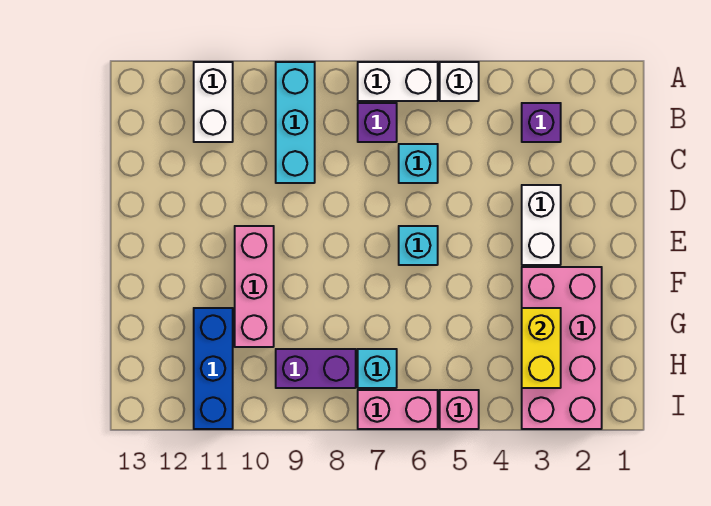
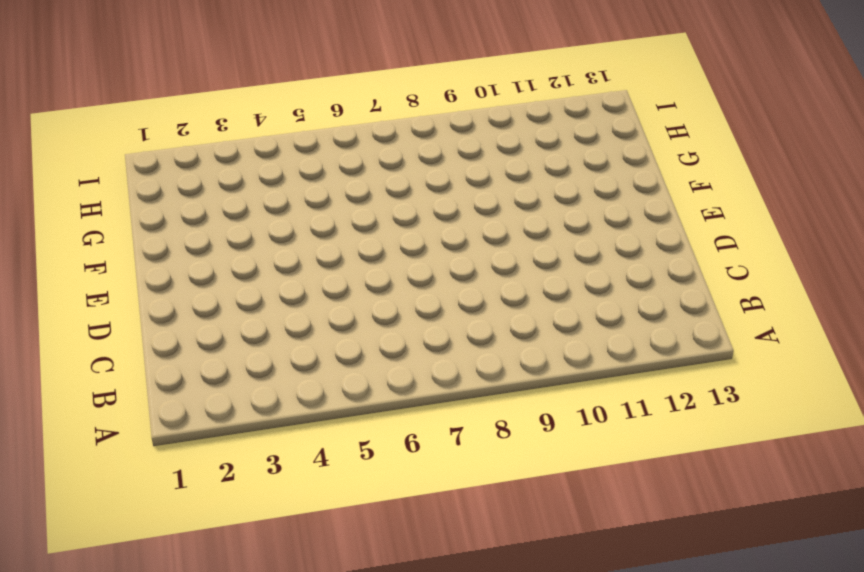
none -> white brick A5 level 1
none -> white brick A6:A7 level 1
none -> cyan brick A9:C9 level 1

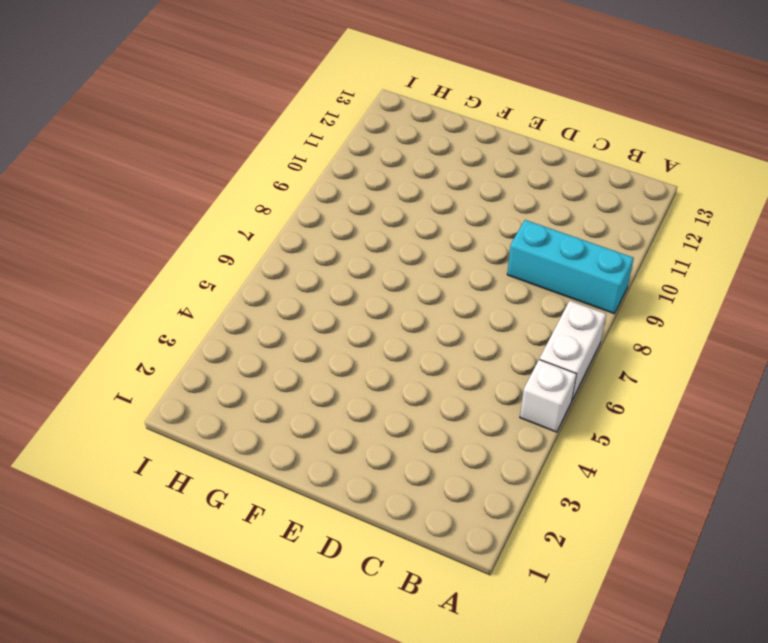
none -> white brick A11:B11 level 1
none -> purple brick B3 level 1
none -> purple brick B7 level 1

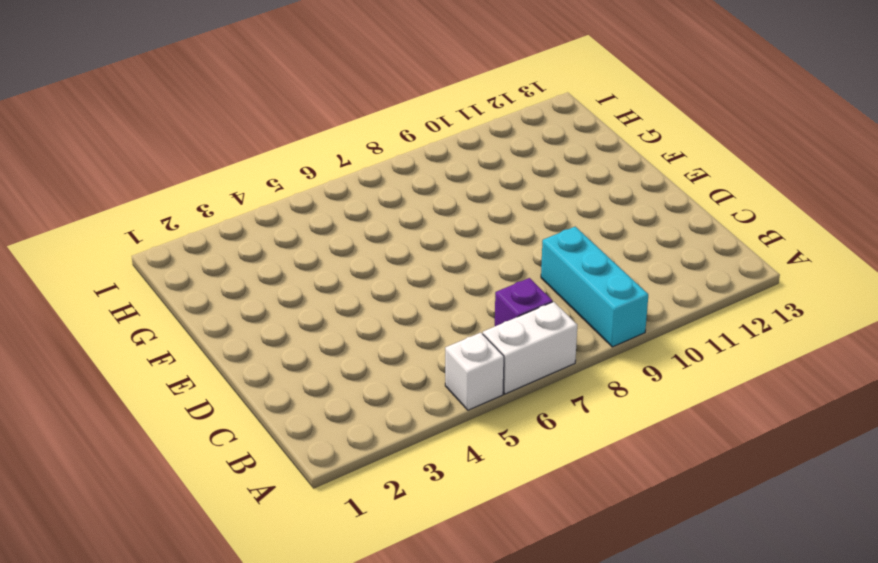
none -> white brick A11:B11 level 1
none -> purple brick B3 level 1
none -> cyan brick C6 level 1

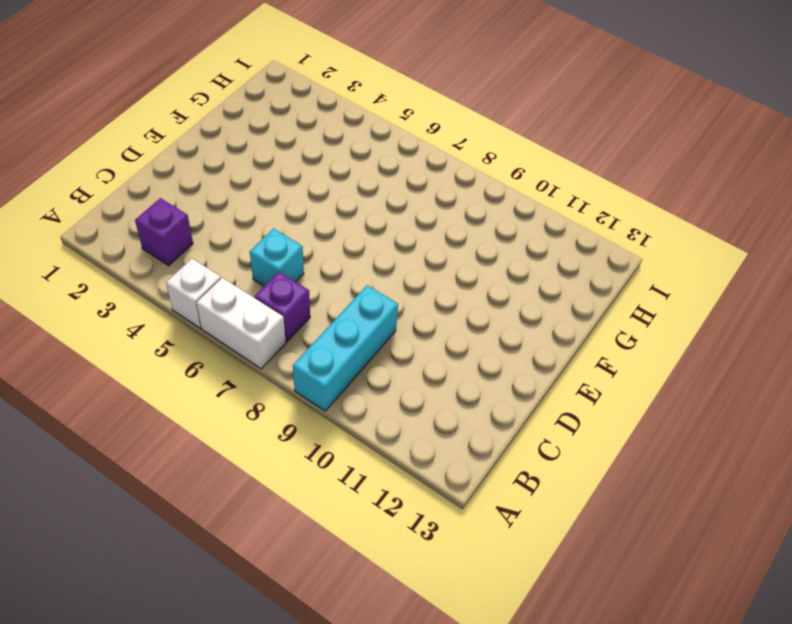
none -> white brick A11:B11 level 1
none -> white brick D3:E3 level 1
none -> cyan brick E6 level 1

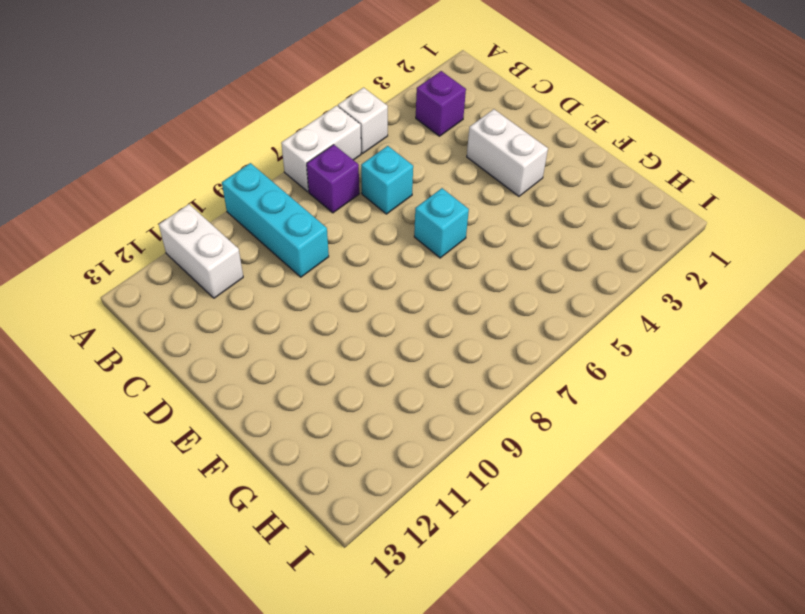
none -> pink brick E10:G10 level 1
none -> pink brick F2:I3 level 1
none -> blue brick G11:I11 level 1

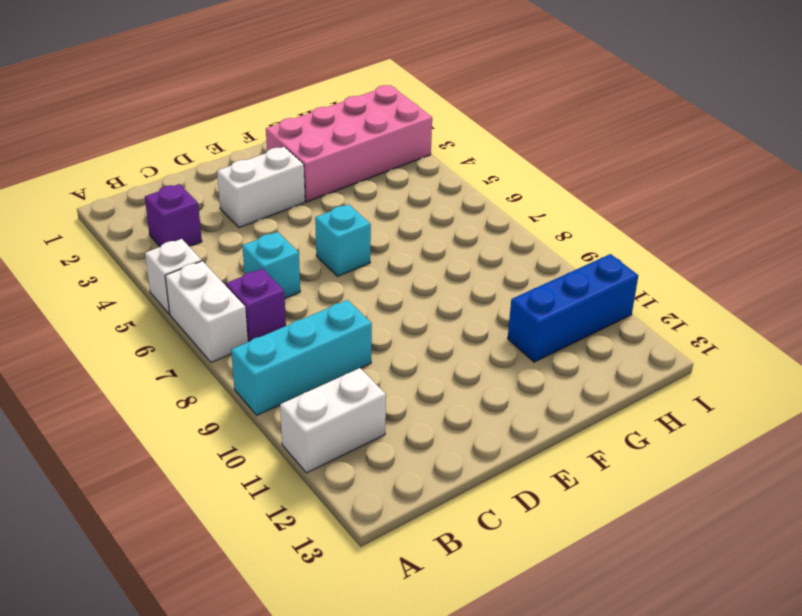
none -> pink brick E10:G10 level 1
none -> cyan brick H7 level 1
none -> purple brick H8:H9 level 1

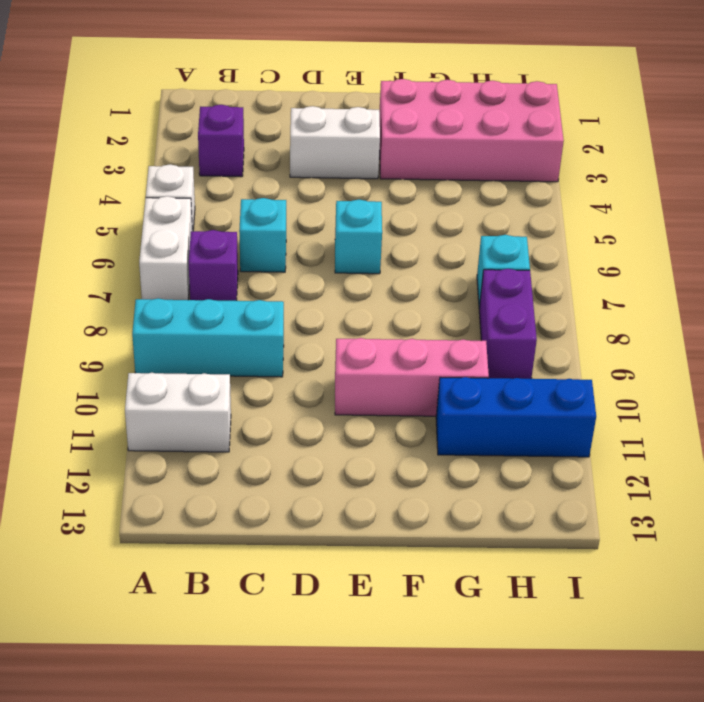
none -> pink brick I5 level 1
none -> pink brick I6:I7 level 1
none -> yellow brick G3:H3 level 2

